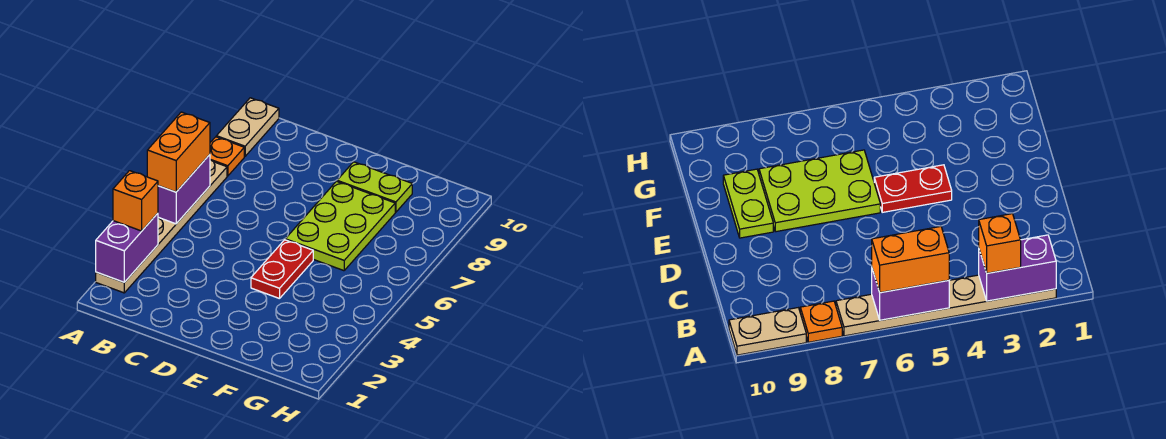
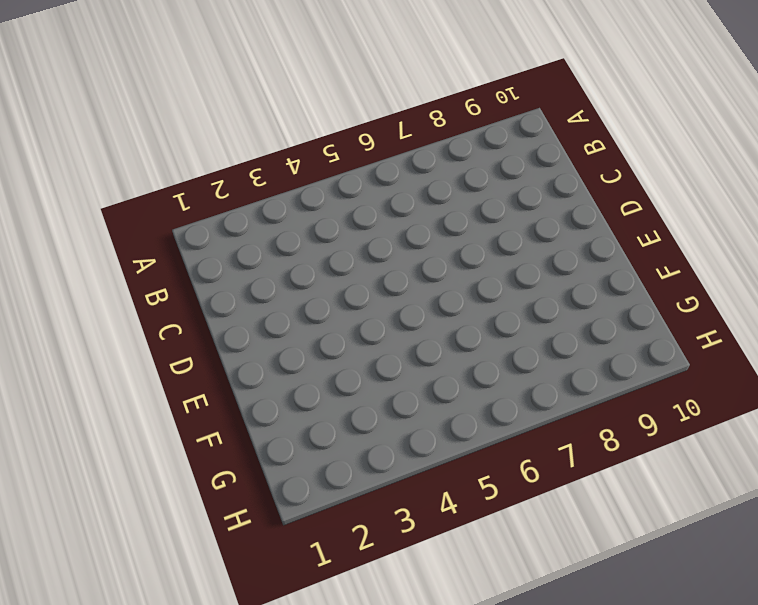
none -> tan plate A2:A7 level 1
none -> orange plate A8 level 1

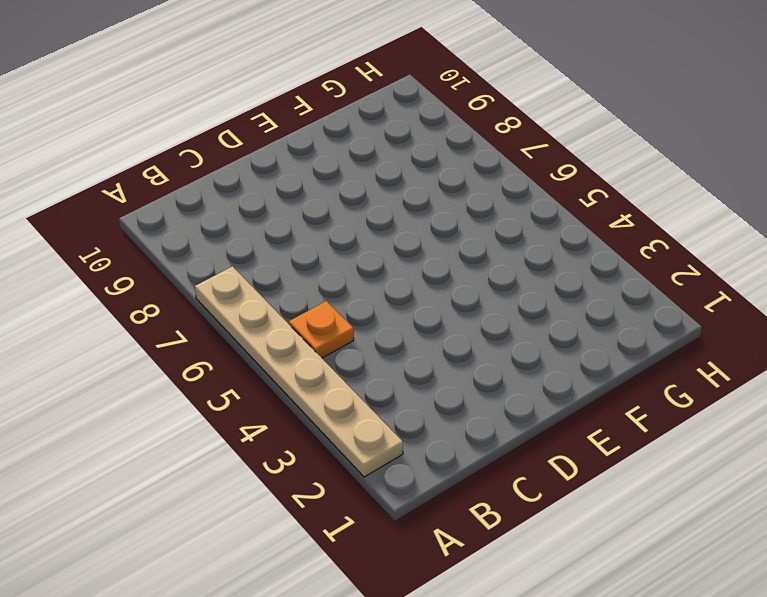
orange plate B5 level 1 -> orange plate A8 level 1
none -> tan plate A9:A10 level 1
none -> red plate E4:E5 level 1

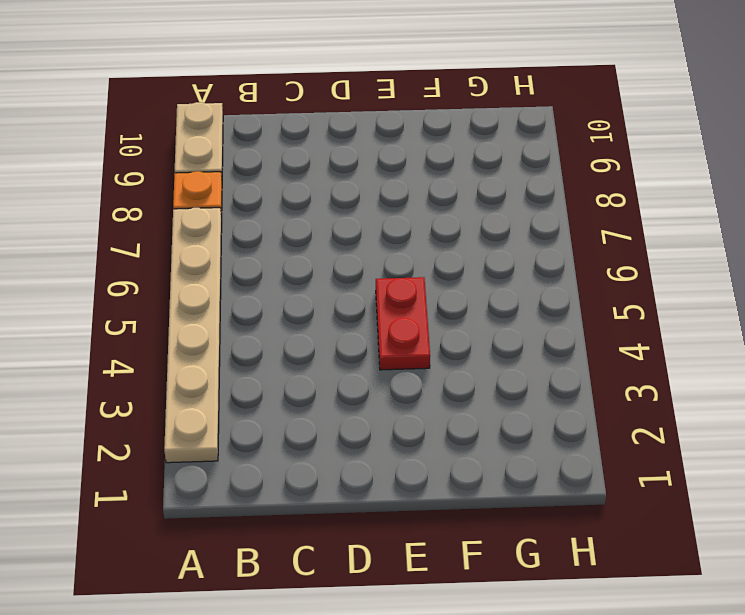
none -> lime plate E6:F8 level 1
none -> lime plate E9:F9 level 1

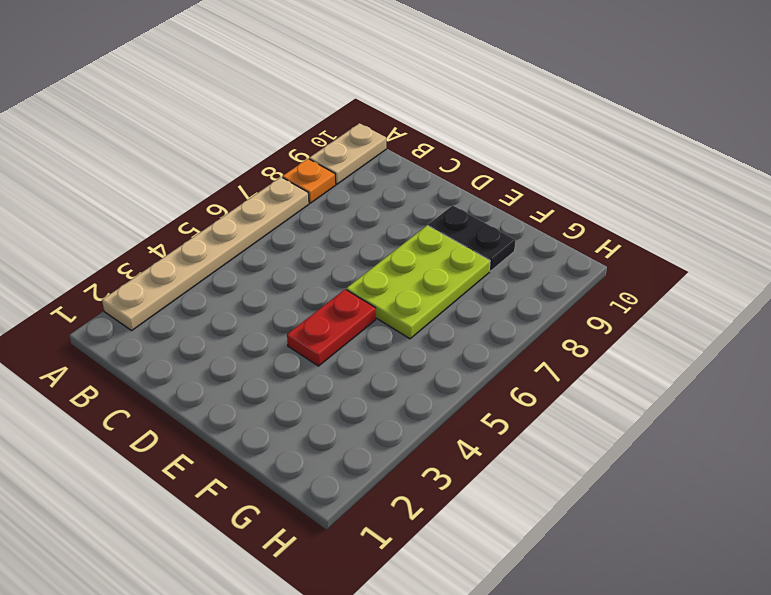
black plate E9:F9 level 1 -> lime plate E9:F9 level 1
none -> purple brick A2:A3 level 2
none -> purple brick A5:A6 level 2

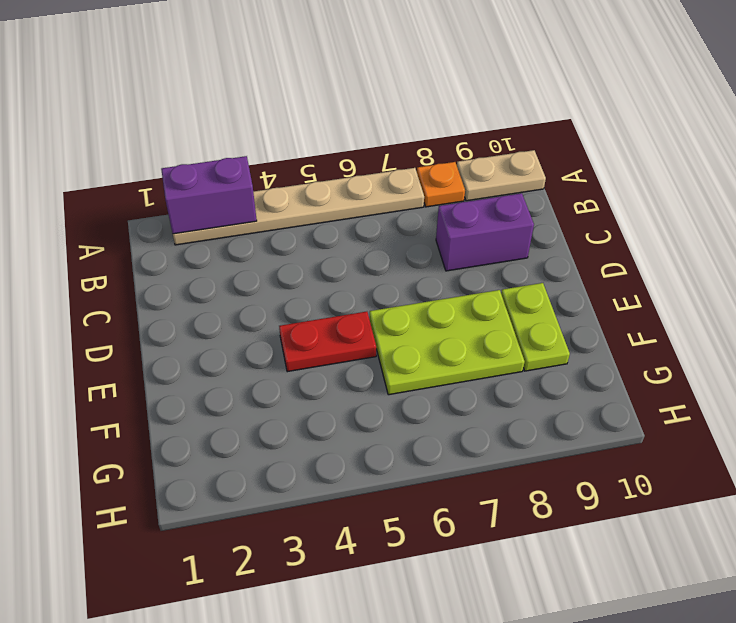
purple brick C8:C9 level 1 -> purple brick A5:A6 level 2
none -> orange brick A3 level 3
none -> orange brick A5:A6 level 3

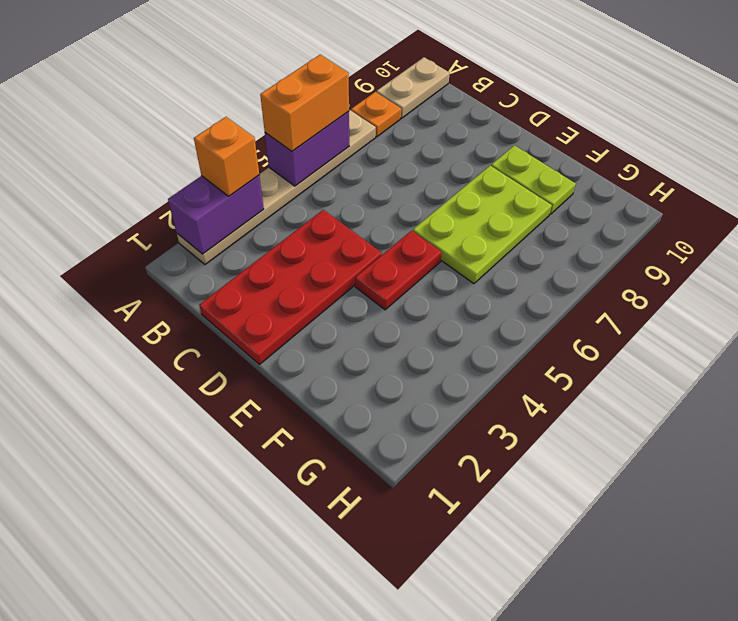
red plate C1:D4 level 1 -> none

